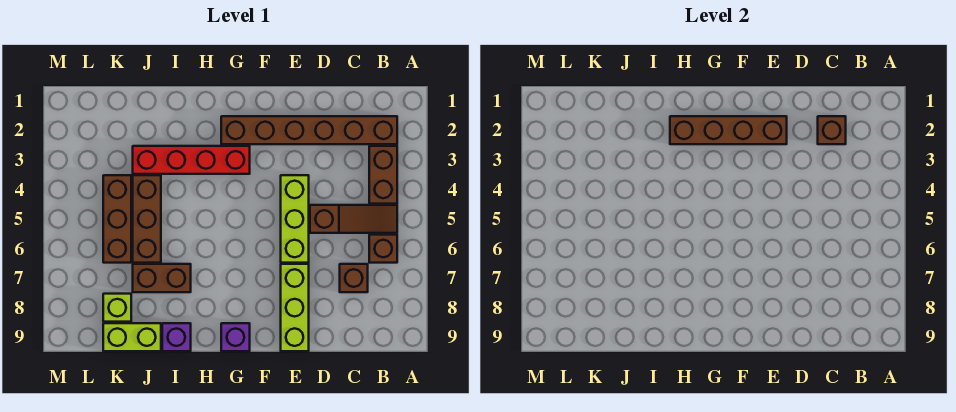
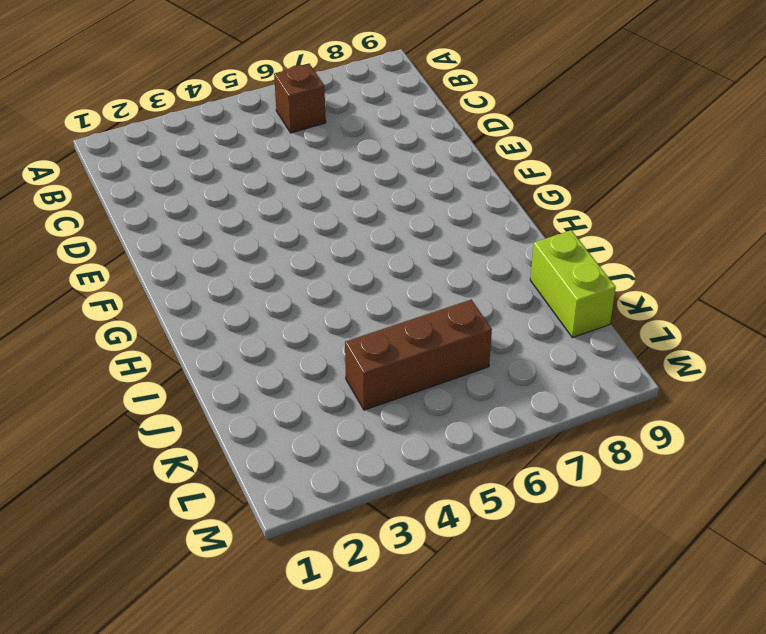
none -> brown brick B2:G2 level 1
none -> brown brick B3:B4 level 1
none -> brown slope B5:D5 level 1 top D

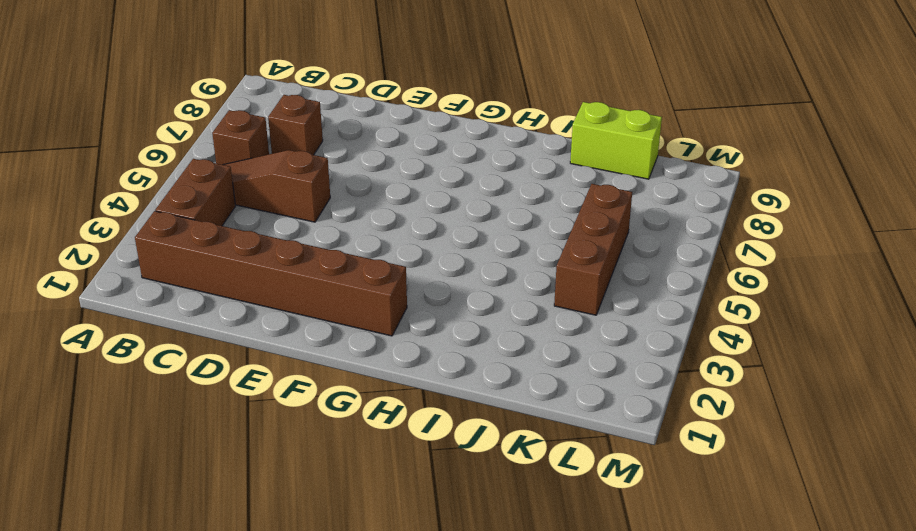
none -> lime brick E4:E6 level 1
none -> lime brick E7:E9 level 1
none -> red brick G3:J3 level 1

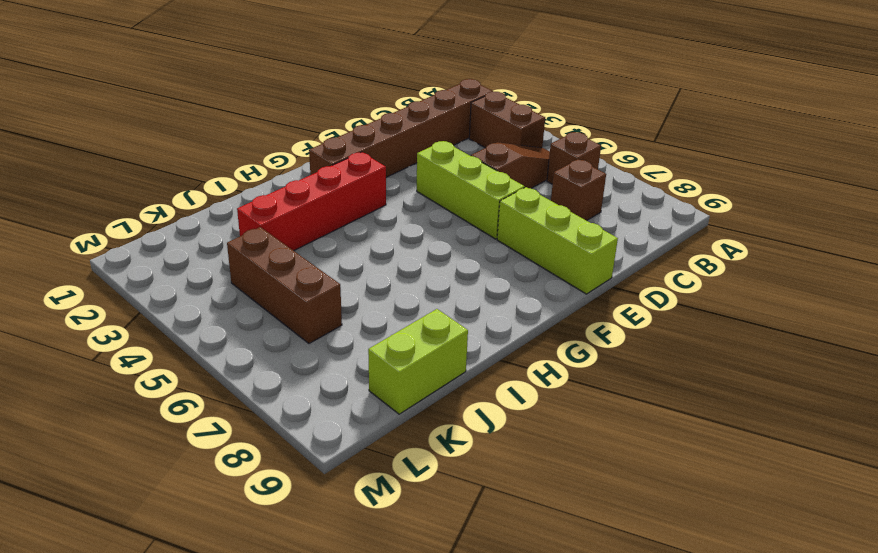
none -> purple brick G9 level 1
none -> brown brick I7:J7 level 1
none -> purple brick I9 level 1

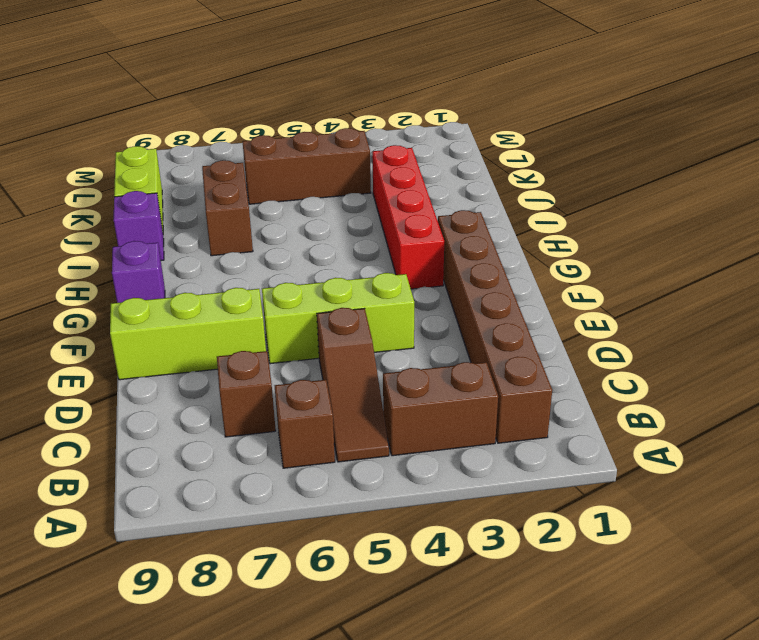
none -> brown brick J4:J6 level 1
none -> lime brick K8 level 1
none -> brown brick C2 level 2

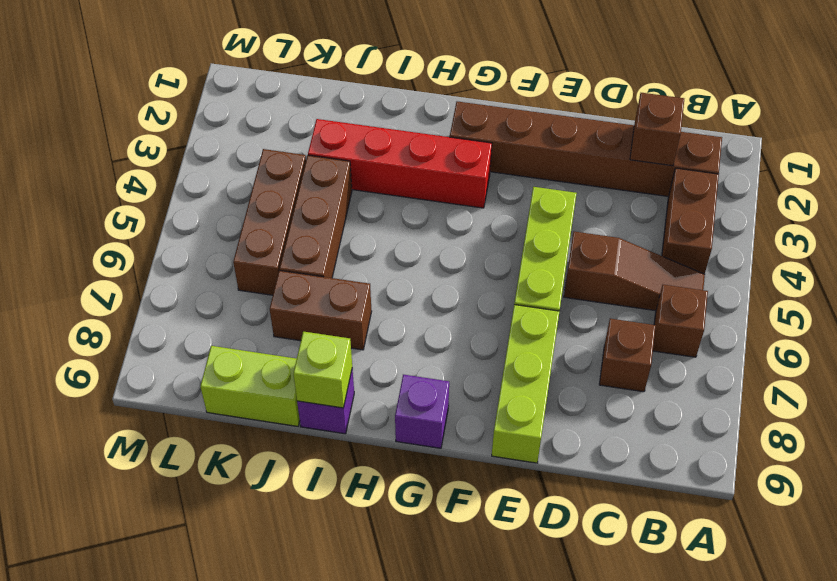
lime brick I9 level 2 -> lime brick K8 level 1
none -> brown brick E2:H2 level 2

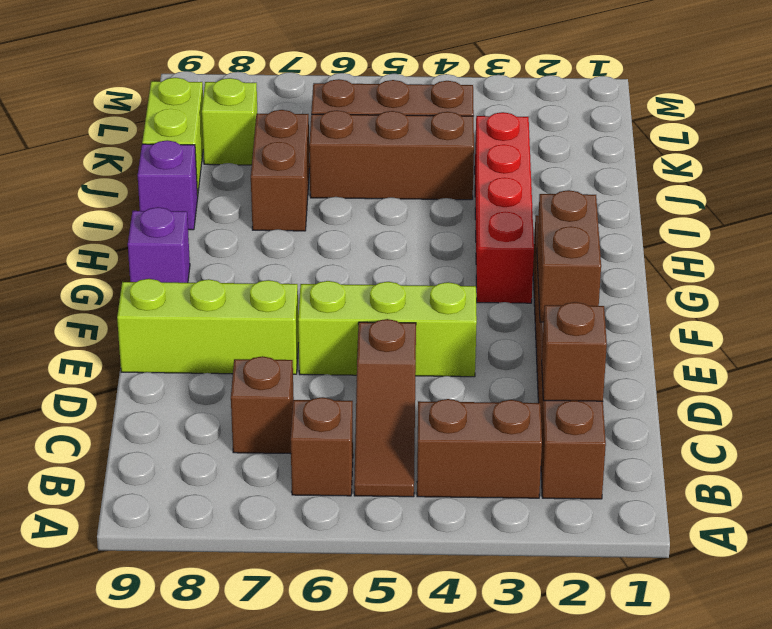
brown brick E2:F2 level 2 -> brown brick E2:H2 level 2

